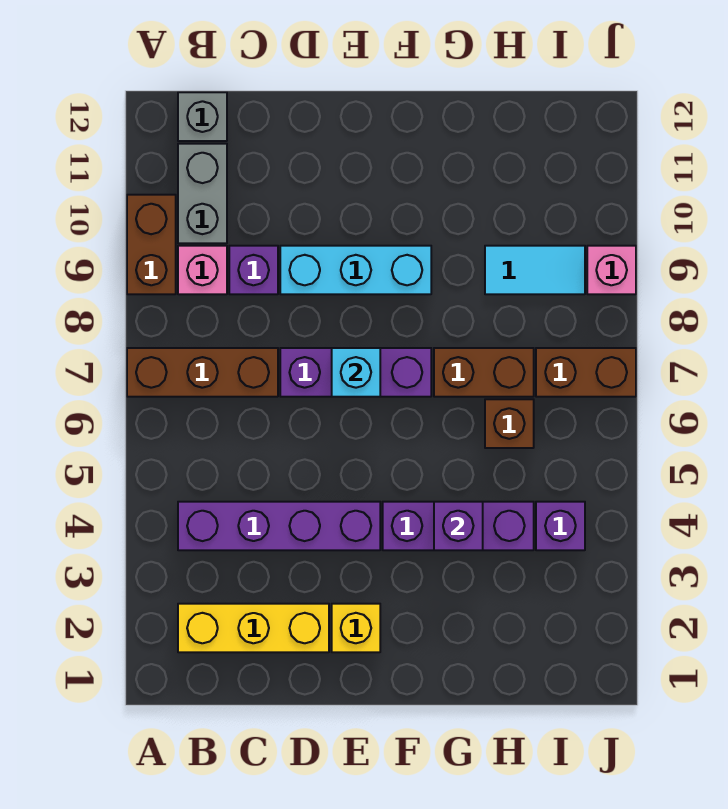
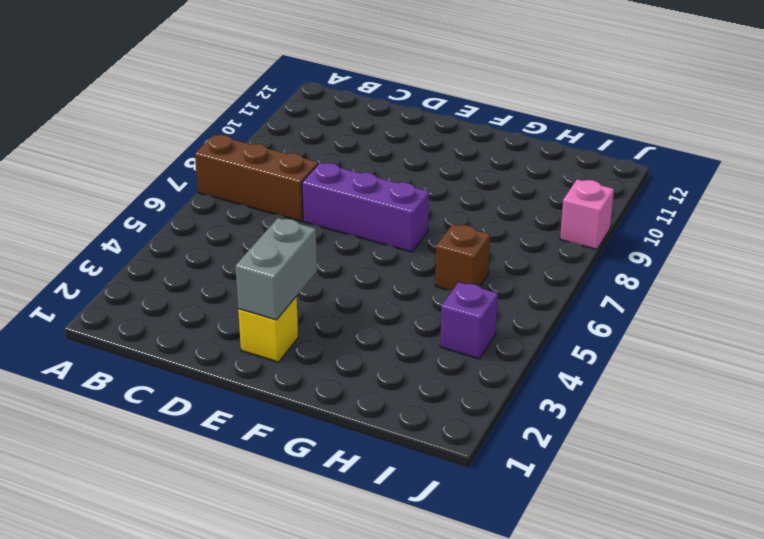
grey brick E2:E3 level 2 -> grey brick B10:B11 level 1
none -> brown brick A9:A10 level 1
none -> yellow brick B2:D2 level 1
none -> purple brick B4:E4 level 1

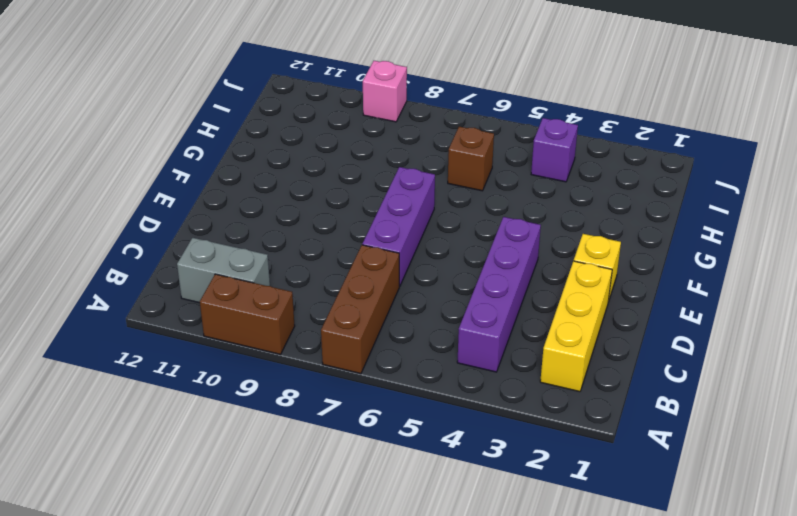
none -> pink brick B9 level 1
none -> grey brick B12 level 1
none -> purple brick C9 level 1

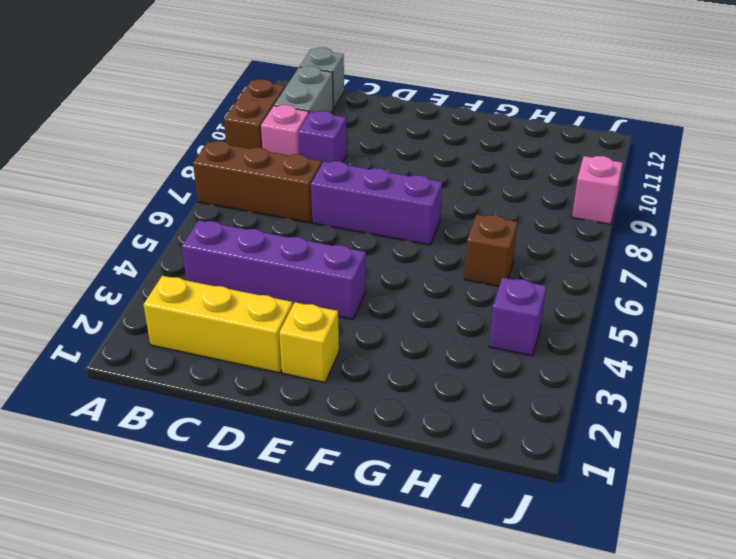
none -> cyan brick D9:F9 level 1
none -> purple brick F4:H4 level 1
none -> brown brick G7:H7 level 1

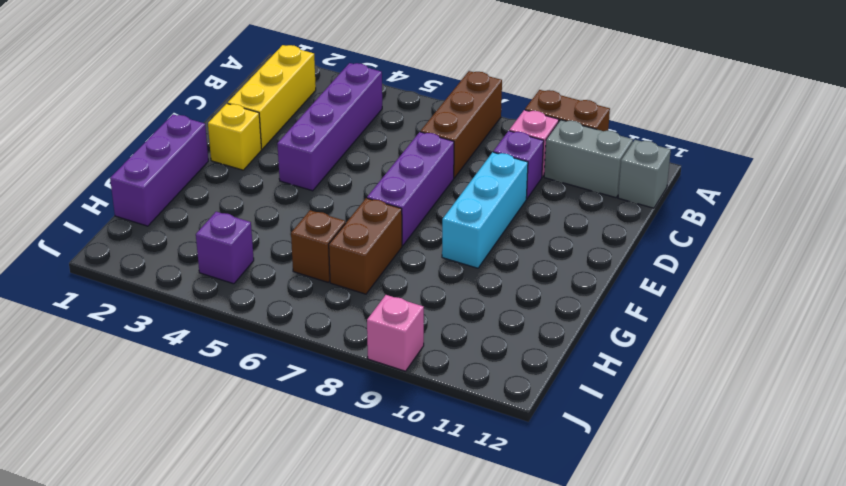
purple brick F1:H1 level 1 -> purple brick F4:H4 level 1
none -> cyan tile H9:I9 level 1
none -> brown brick I7:J7 level 1
none -> cyan brick E7 level 2

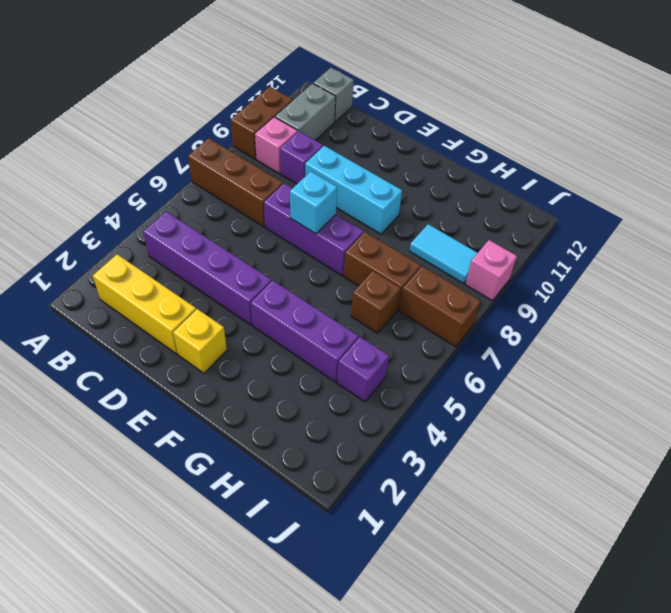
none -> purple brick G4 level 2

